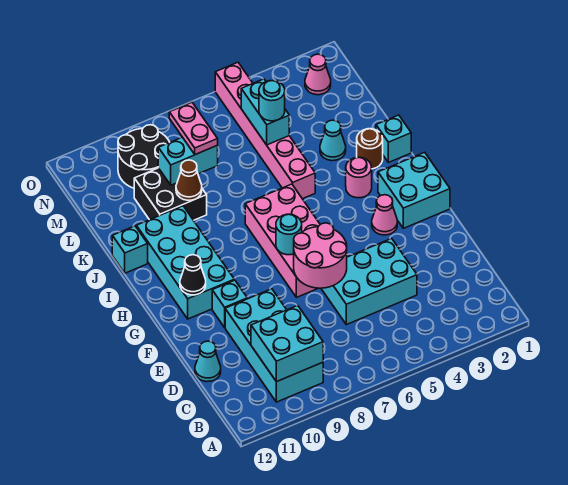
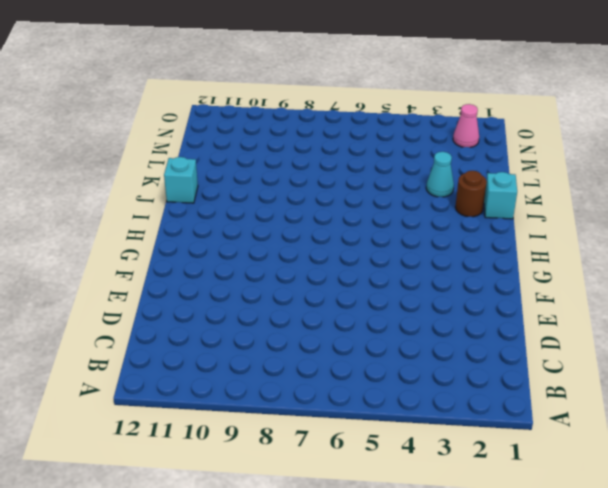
none -> cyan brick B9:E10 level 1
none -> cyan brick D4:E6 level 1
none -> cyan cone D12 level 1

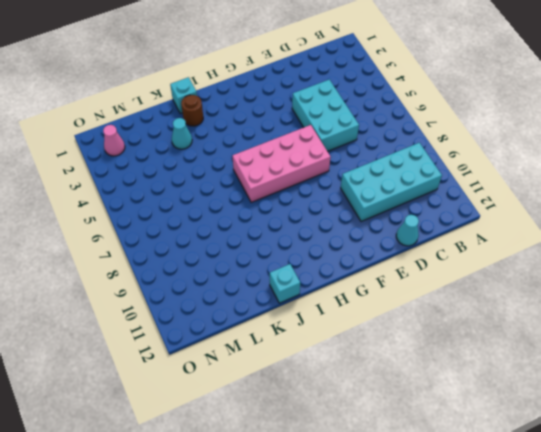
none -> cyan brick F10 level 1
none -> cyan brick G1:H2 level 1
none -> pink cone G3 level 1

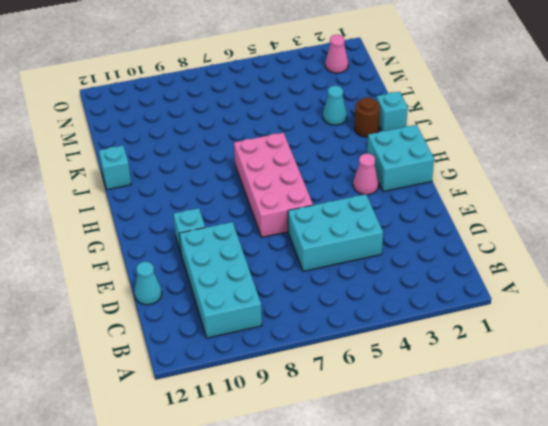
none -> cyan brick G10:J11 level 1
none -> pink round brick I3 level 1
none -> pink brick J5:O5 level 1

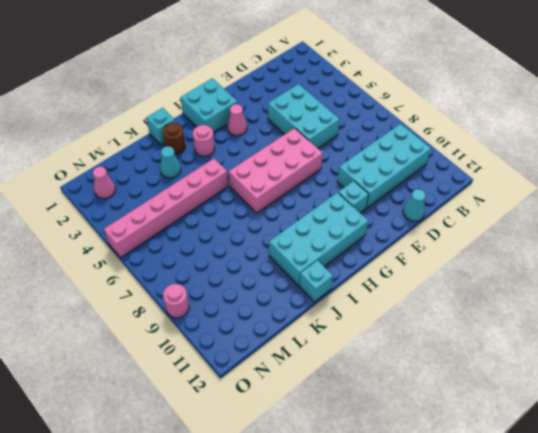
pink round brick O9 level 1 -> none
none -> black brick K9:L10 level 1
none -> black round brick M9:N10 level 1
none -> cyan brick B9:C10 level 2

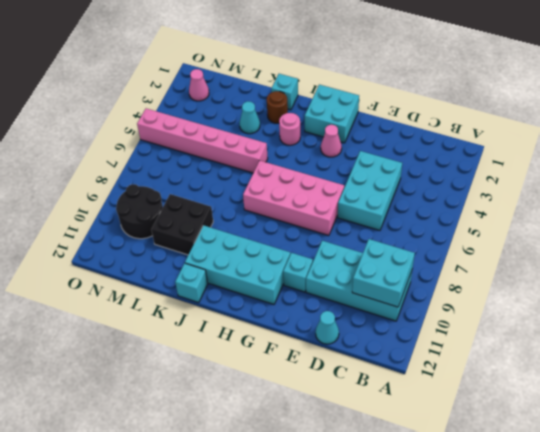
none -> pink round brick E6:F7 level 2
none -> cyan round brick G7 level 2
none -> black cone G11 level 2

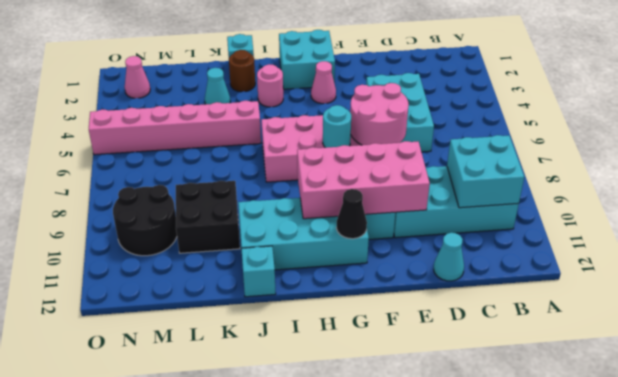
pink brick E9:H10 level 2 -> none
none -> brown cone K9 level 2
none -> cyan brick L5:M5 level 2
none -> cyan brick L8:L9 level 2

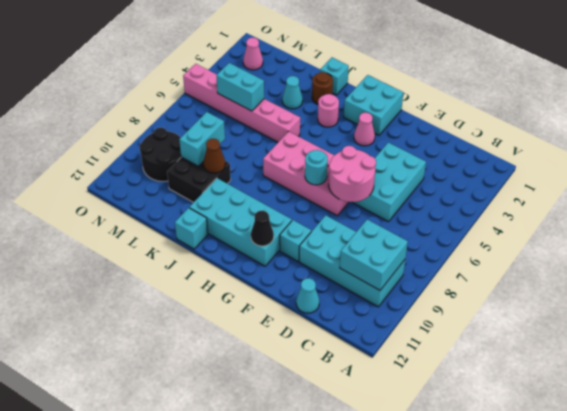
none -> cyan round brick L5 level 3
none -> pink plate L8:M8 level 3

